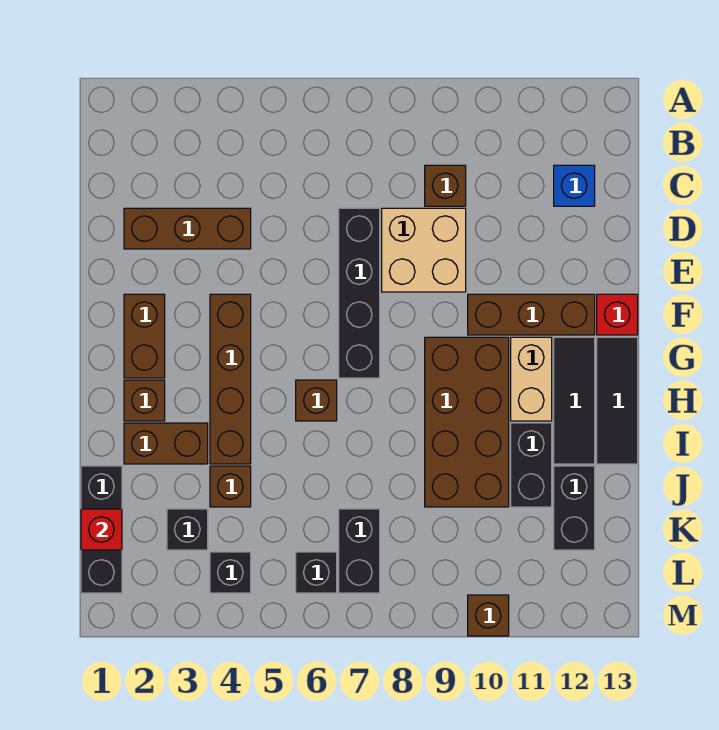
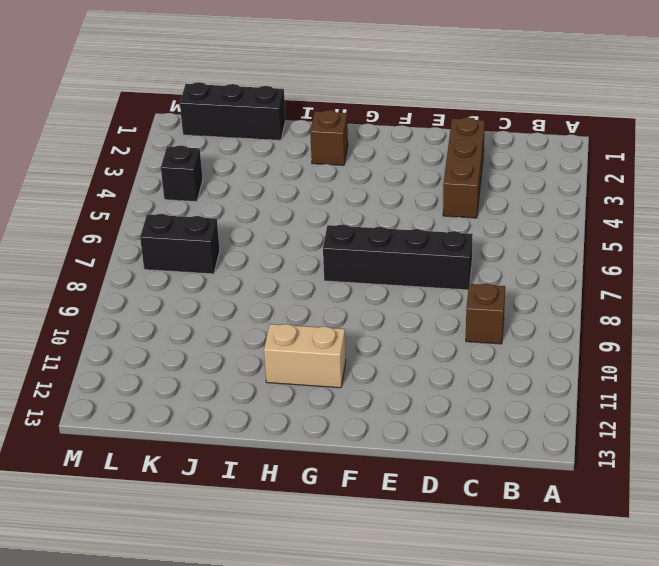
none -> blue brick C12 level 1
none -> tan brick D8:E9 level 1
none -> brown brick F2:G2 level 1

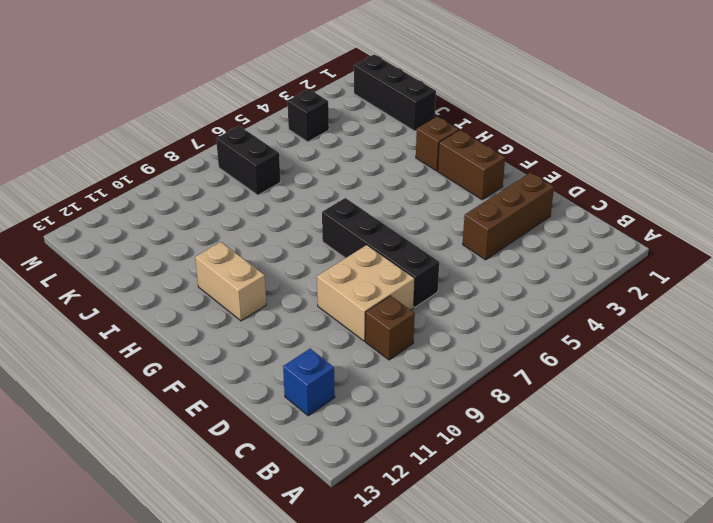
none -> brown brick F4:I4 level 1
none -> brown brick F10:F12 level 1
none -> red brick F13 level 1

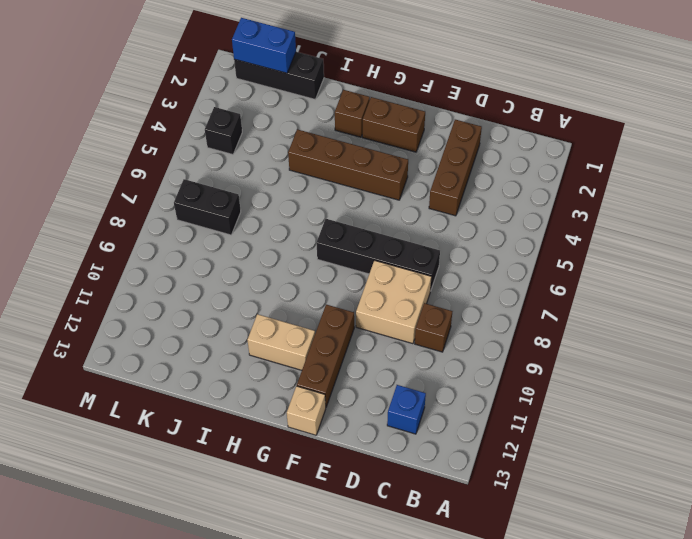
tan brick F13 level 1 -> red brick F13 level 1
blue brick K1:L1 level 2 -> red brick K1 level 2
none -> brown brick G9:J10 level 1
none -> black tile G12:I12 level 1
none -> black tile G13:I13 level 1

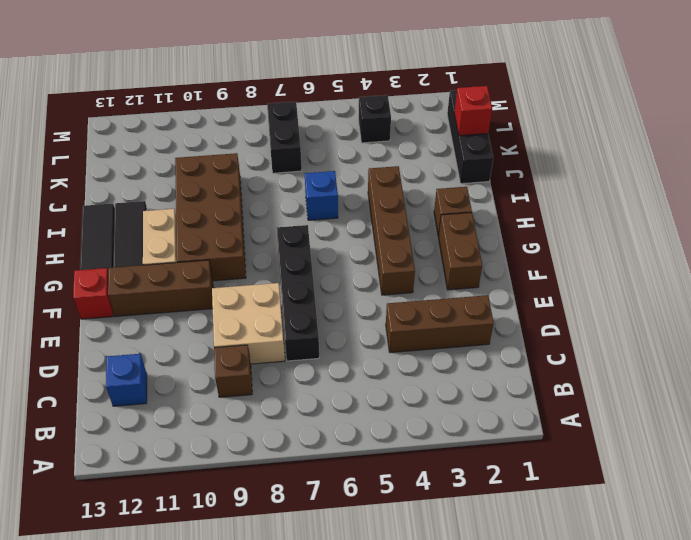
blue brick I6 level 1 -> none
none -> brown brick H6 level 1
none -> brown brick I2:I3 level 1
none -> black brick I11:J11 level 1

